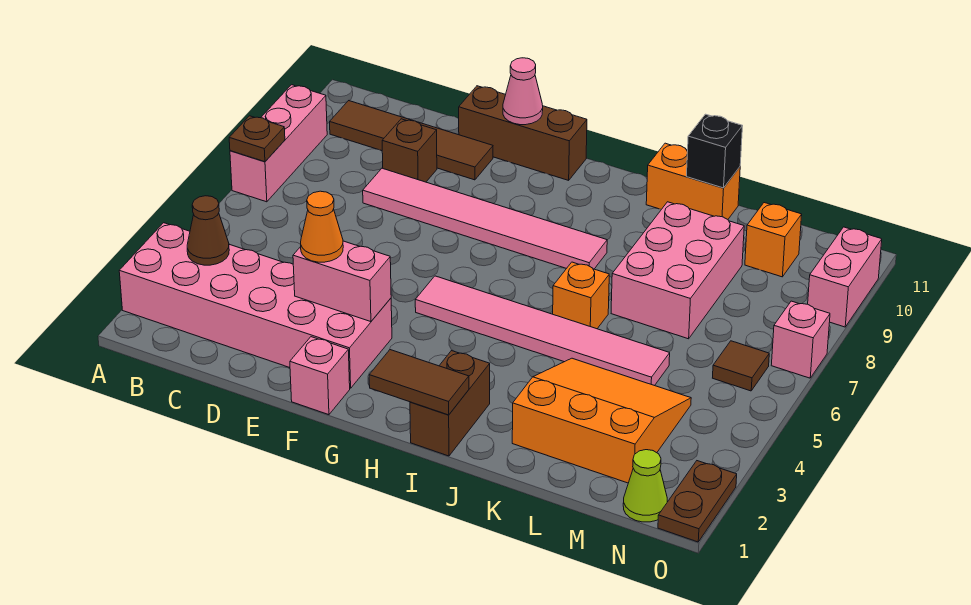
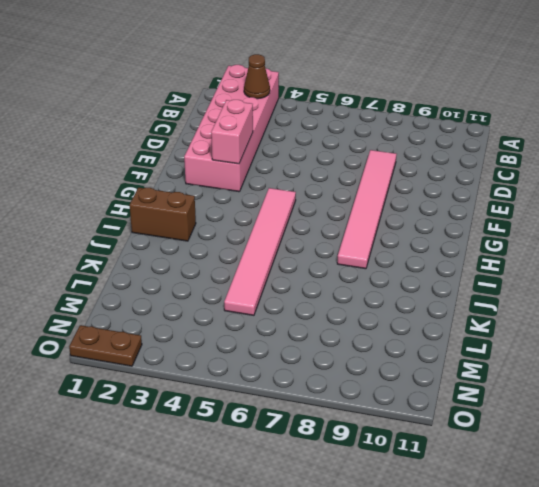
none -> pink brick A7:A9 level 1
none -> brown tile B10:E10 level 1
none -> brown brick D9 level 1

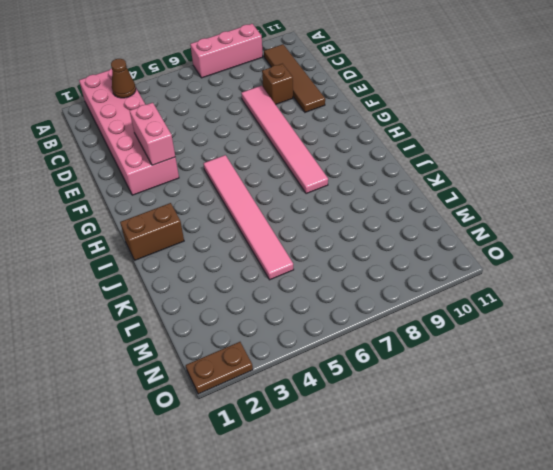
none -> brown brick E11:G11 level 1
none -> pink brick F1 level 1
none -> orange brick J6 level 1

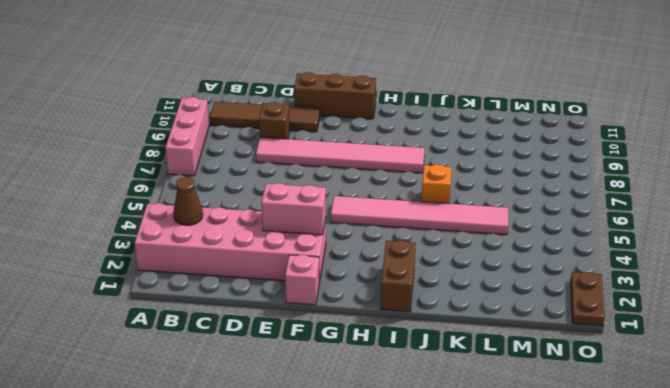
none -> orange brick J11:K11 level 1
none -> orange slope K2:M4 level 1 top 2
none -> pink brick K7:L9 level 1

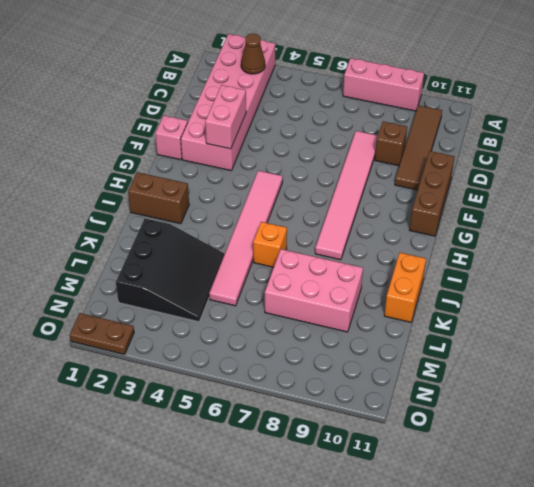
black slope K2:M4 level 1 top 2 -> orange slope K2:M4 level 1 top 2
none -> orange brick M10 level 1
none -> lime cone N1 level 1
none -> brown tile N6 level 1

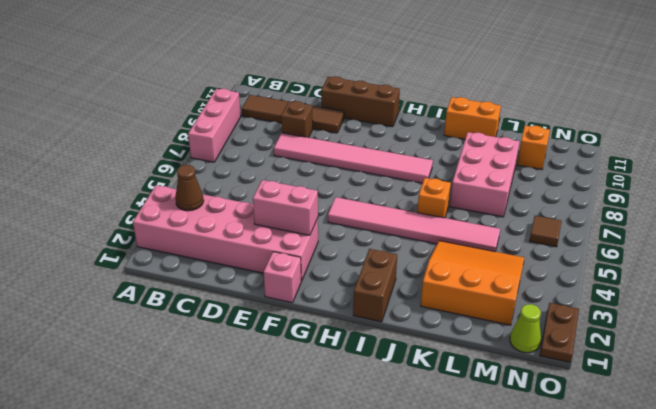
none -> pink brick O7 level 1
none -> pink brick O9:O10 level 1
none -> brown plate A7 level 2

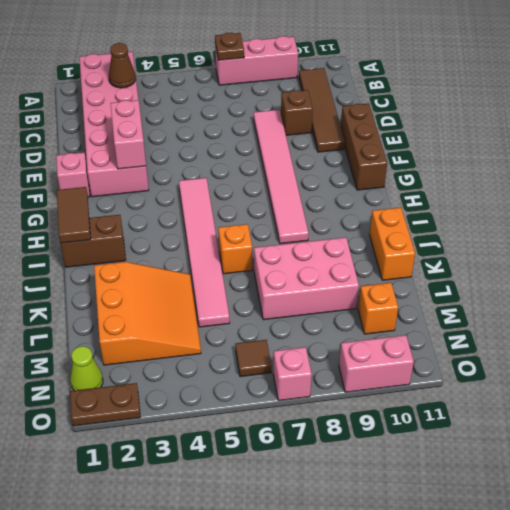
none -> pink cone F11 level 2
none -> black brick K11 level 2
none -> orange cone E3 level 3

